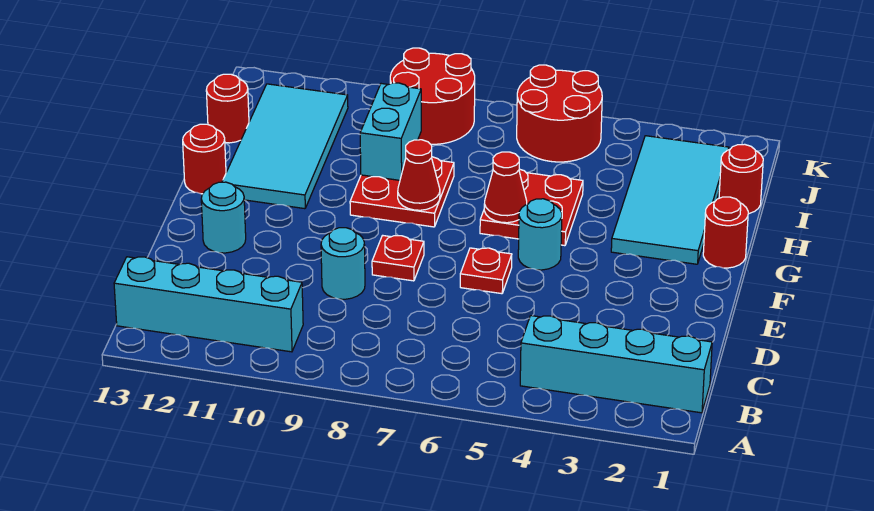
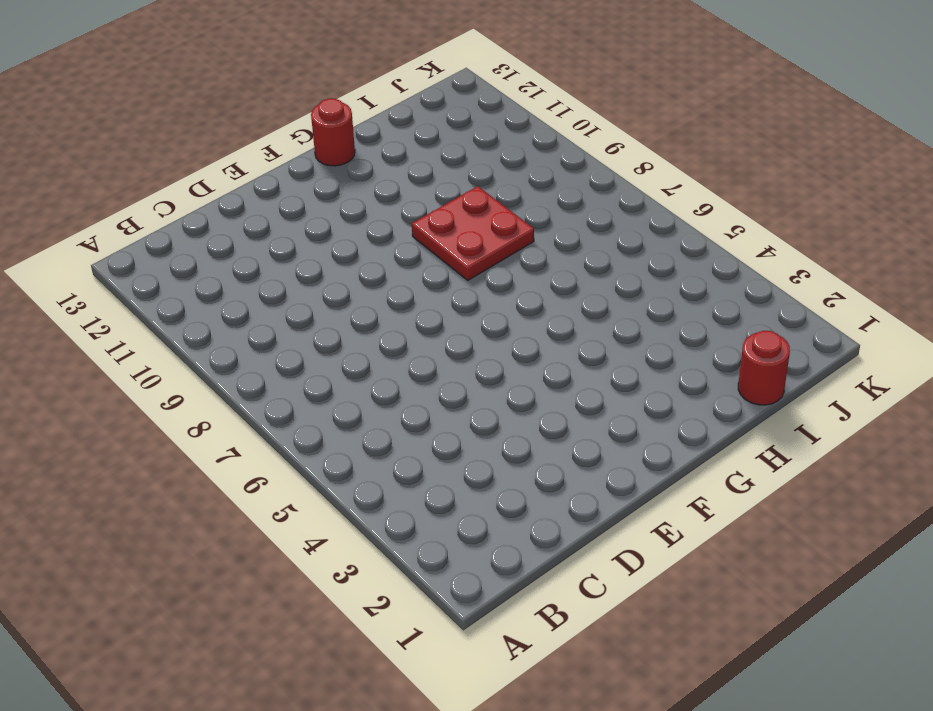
none -> cyan brick B1:B4 level 1
none -> cyan brick B10:B13 level 1
none -> cyan round brick D9 level 1

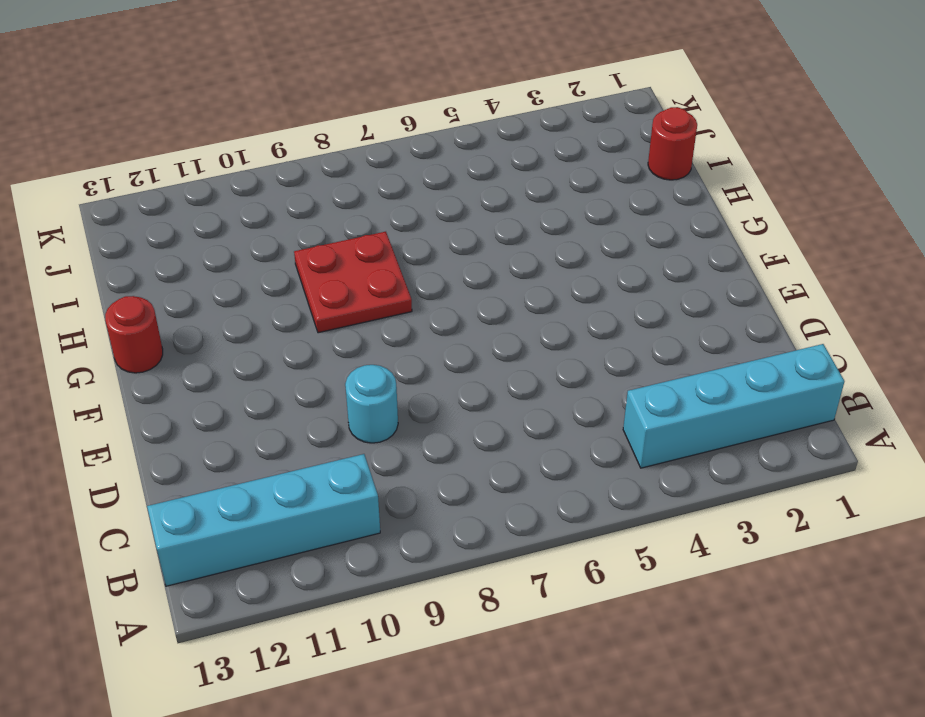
none -> red plate E6 level 1
none -> red plate E8 level 1
none -> cyan round brick E12 level 1

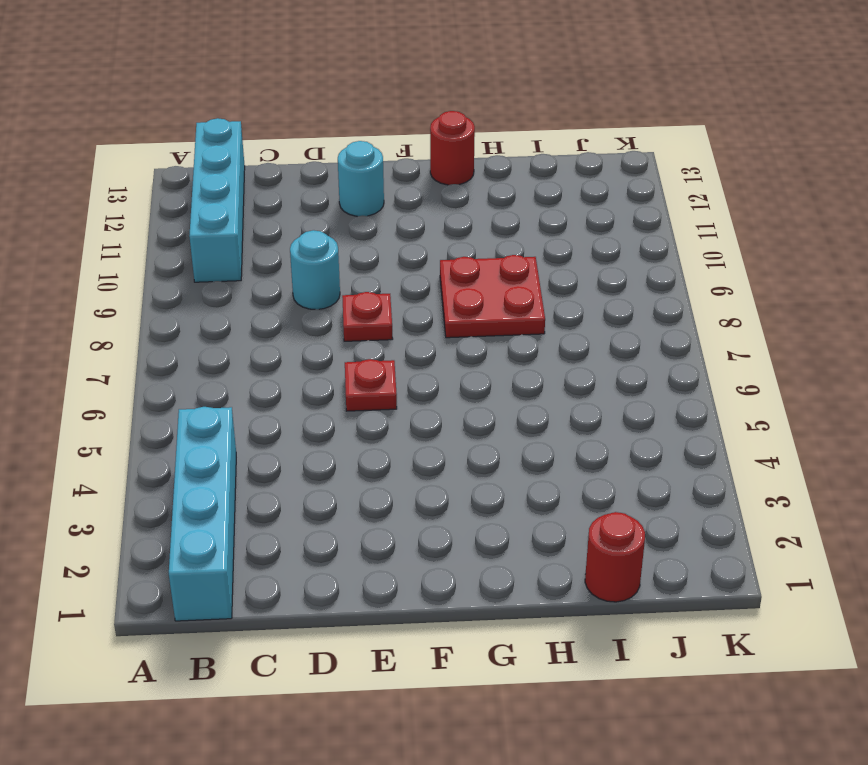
none -> cyan round brick F5 level 1
none -> red round brick G1 level 1
none -> cyan tile G2:J3 level 1

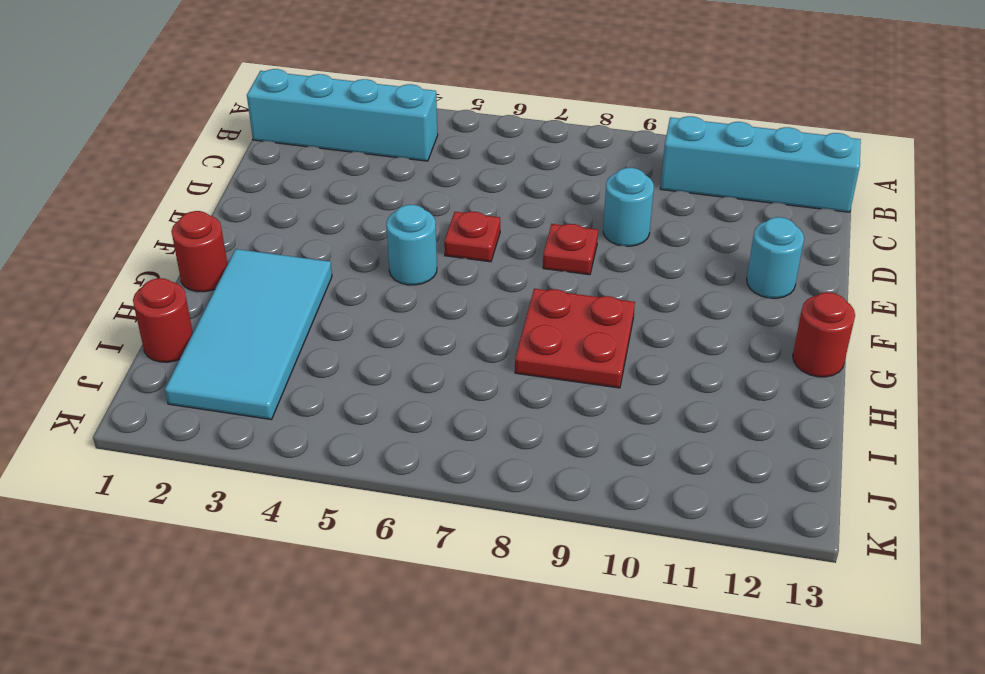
none -> red plate G5:H6 level 1
none -> cyan tile G11:J12 level 1
none -> red round brick I13 level 1

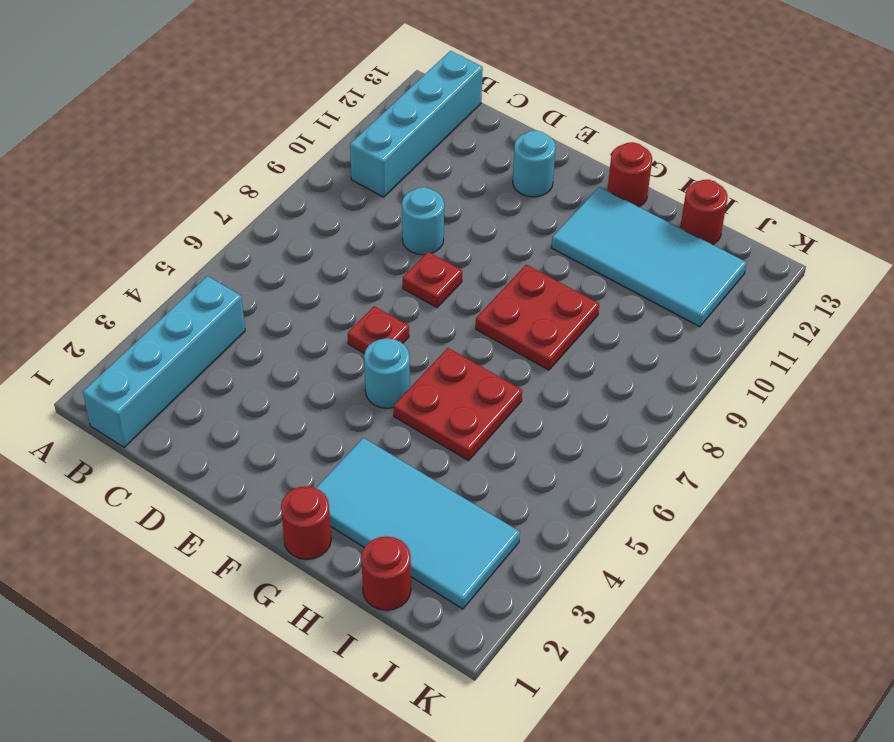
none -> red round brick J5:K6 level 1
none -> red round brick J8:K9 level 1
none -> red cone G6 level 2

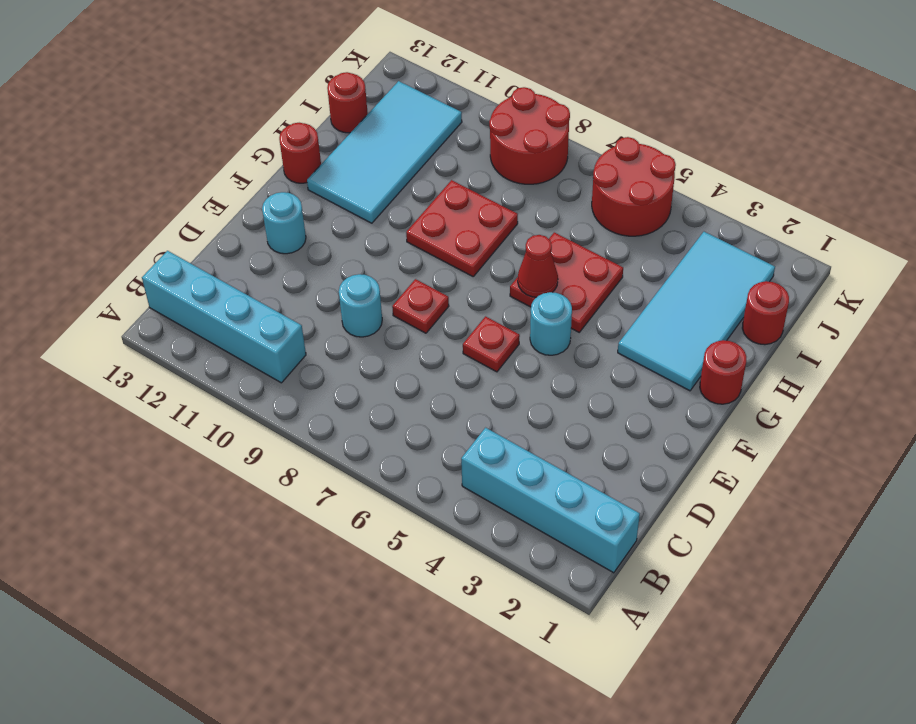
none -> red cone G8 level 2
none -> cyan brick H9:I9 level 2

